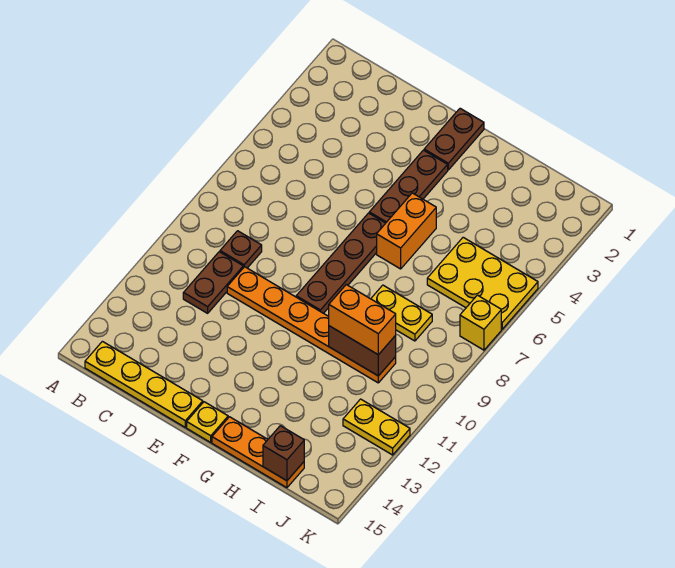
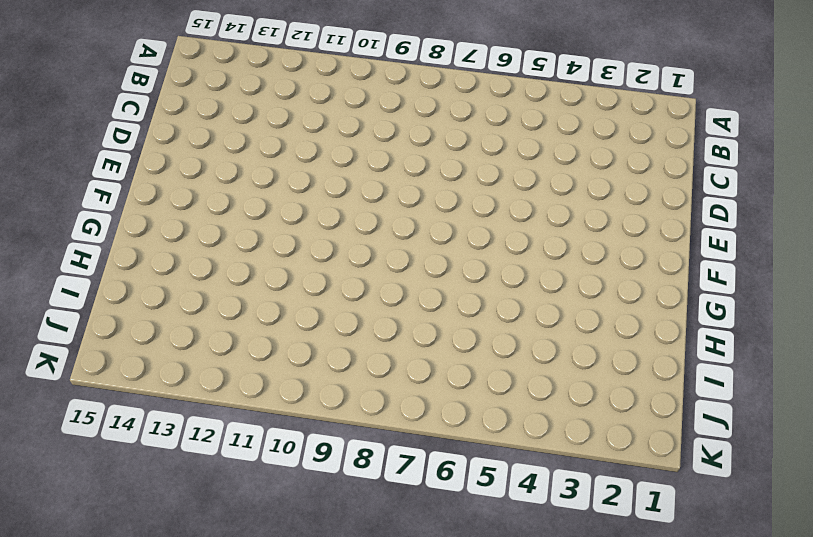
none -> yellow plate B15:E15 level 1
none -> brown plate C9 level 1
none -> brown plate C10:C11 level 1

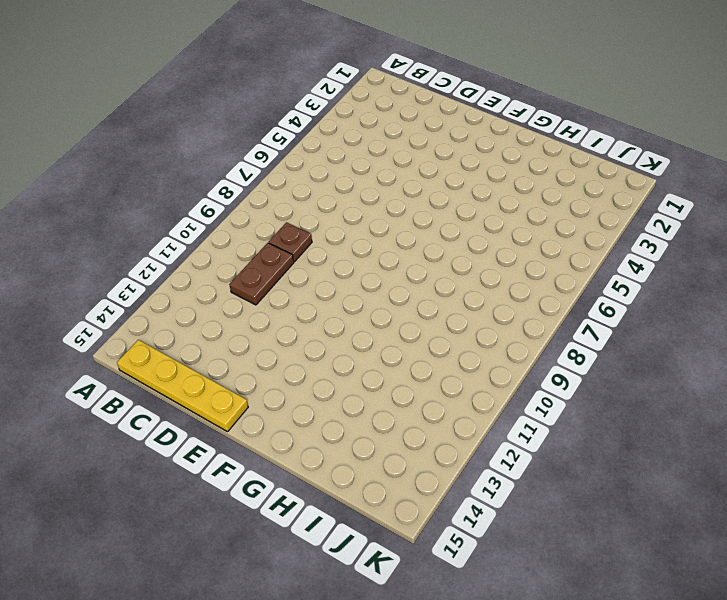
none -> orange plate D10:I10 level 1
none -> brown plate F1:F2 level 1
none -> brown plate F3:F5 level 1

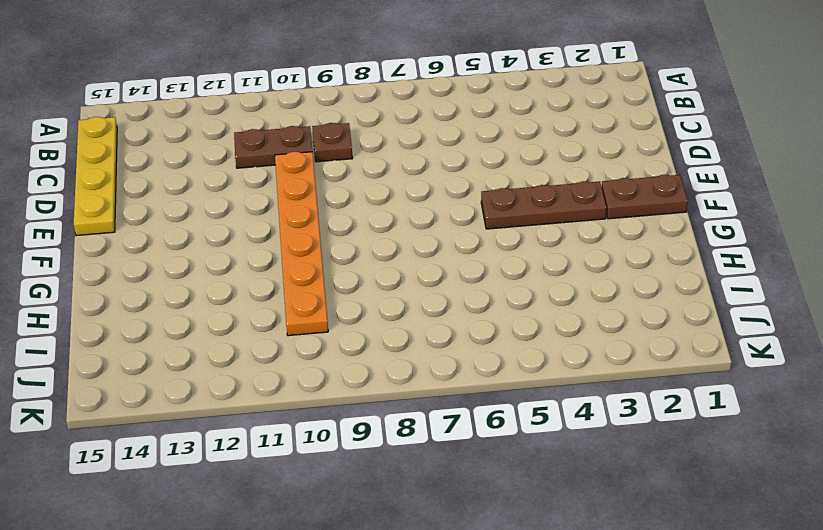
none -> brown plate F6:F9 level 1
none -> yellow plate F15 level 1
none -> orange brick G5:G6 level 1

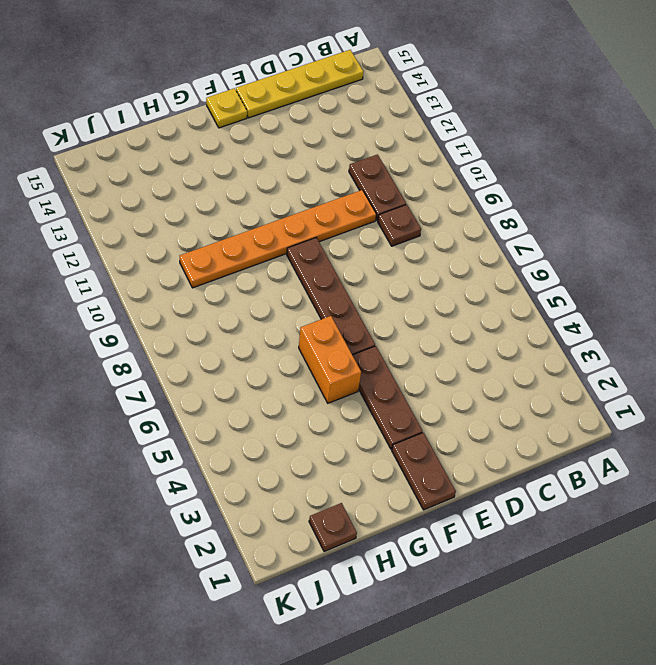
brown plate I1 level 1 -> none
none -> orange plate G15:I15 level 1
none -> yellow plate H8:I8 level 1
none -> yellow plate I5:K6 level 1

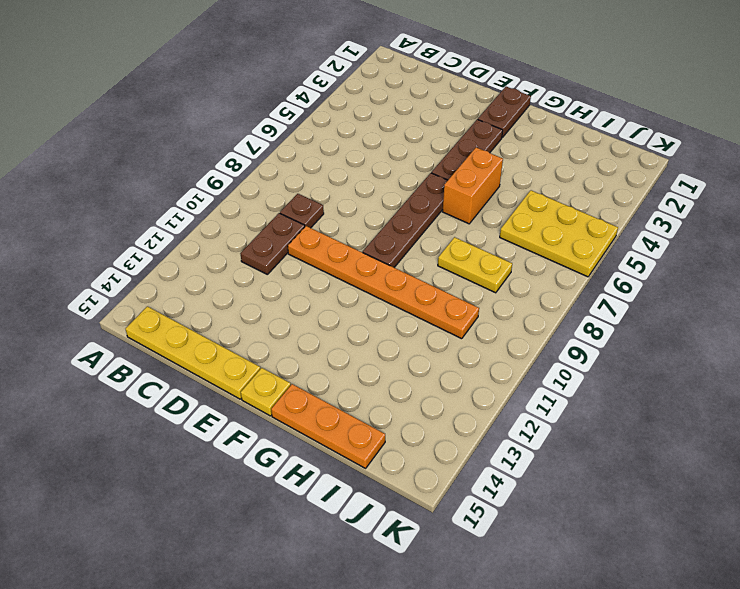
none -> yellow plate J12:K12 level 1
none -> yellow brick K7 level 1
none -> brown brick H10:I10 level 2

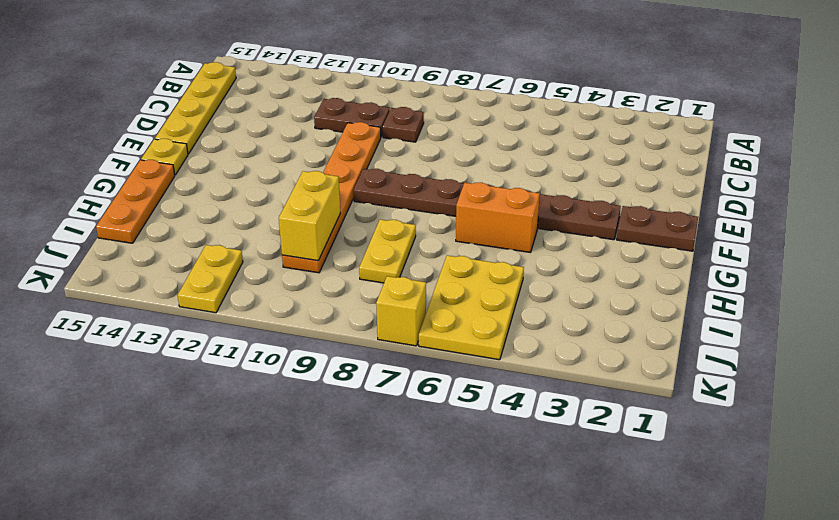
yellow brick H10:I10 level 2 -> brown brick H10:I10 level 2
none -> brown brick I15 level 2
none -> orange brick H10:I10 level 3

